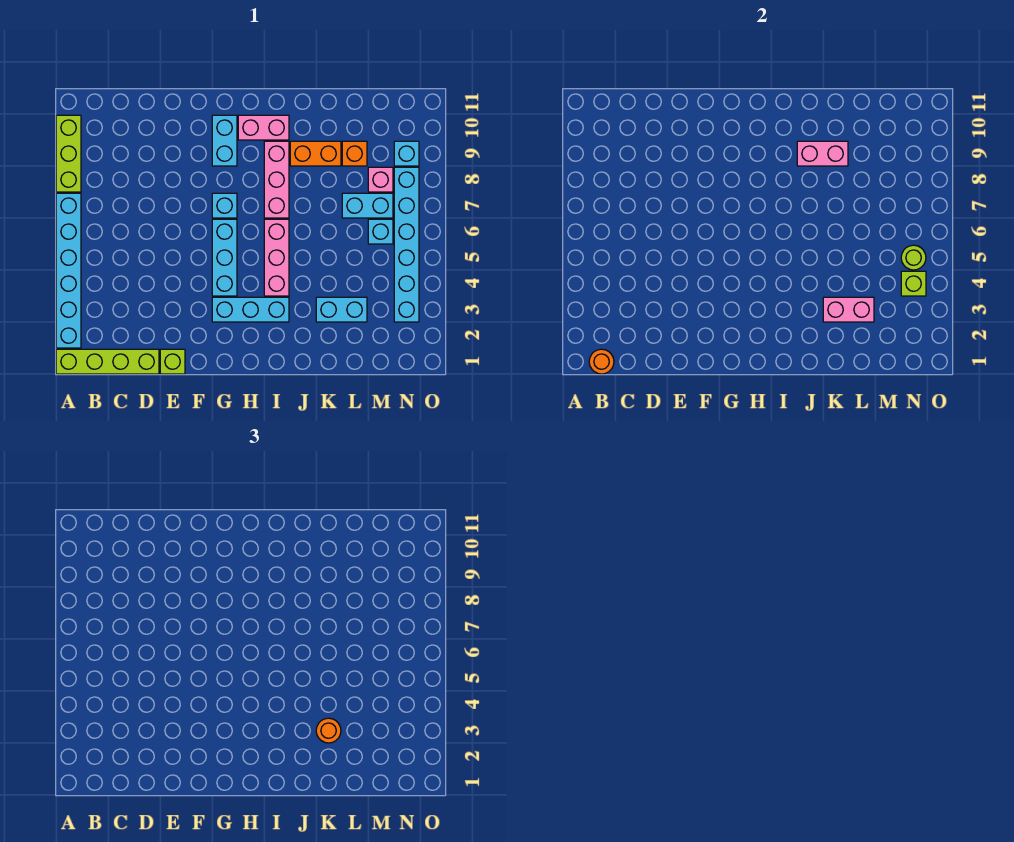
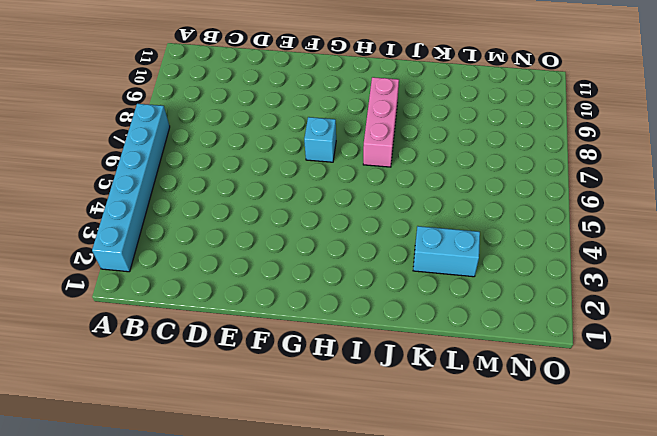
none -> lime brick A1:D1 level 1
none -> lime brick A8:A10 level 1
none -> lime brick E1 level 1

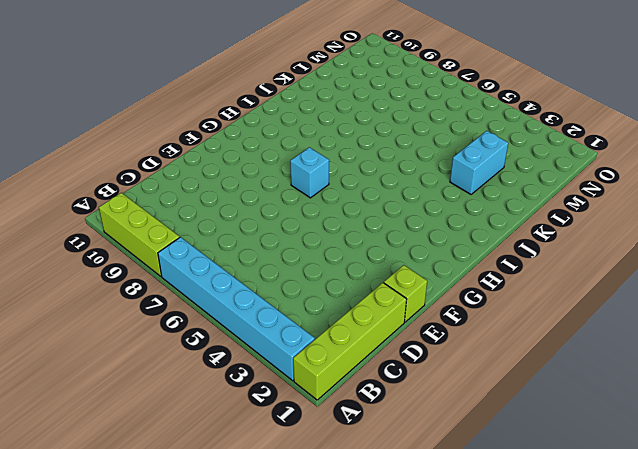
none -> cyan brick G3:I3 level 1
none -> cyan brick G4:G6 level 1
none -> cyan brick G9:G10 level 1

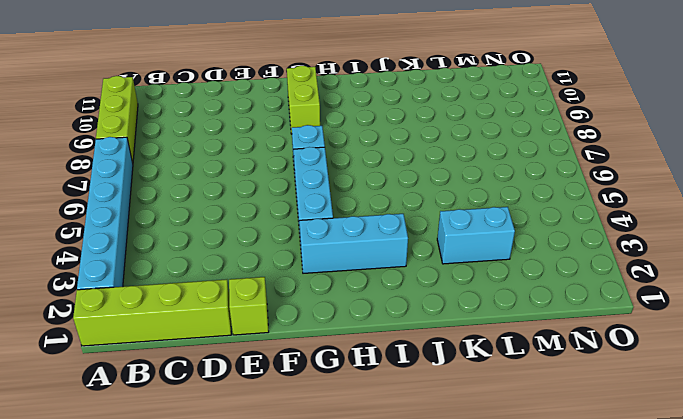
lime brick G9:G10 level 1 -> cyan brick G9:G10 level 1
none -> pink brick H10:I10 level 1
none -> pink brick I4:I6 level 1
none -> pink brick I7:I9 level 1

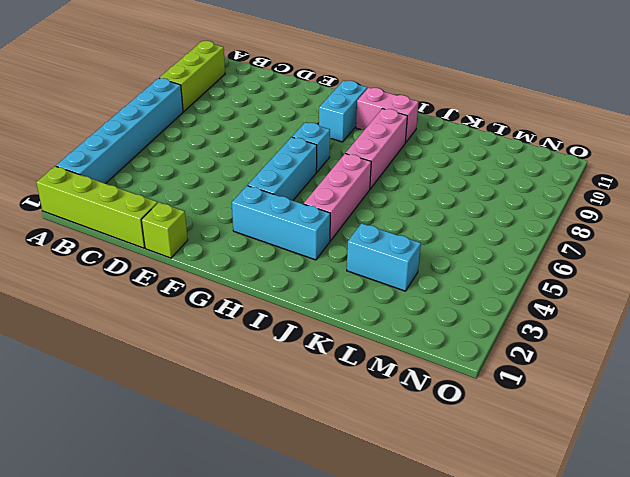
none -> orange brick J9:K9 level 1
none -> cyan brick L7:M7 level 1
none -> orange brick L9 level 1

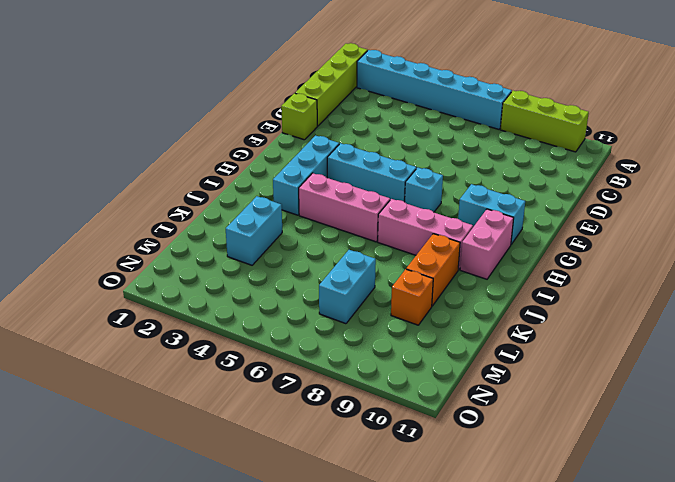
none -> cyan brick M6 level 1
none -> pink brick M8 level 1
none -> cyan brick N3:N8 level 1

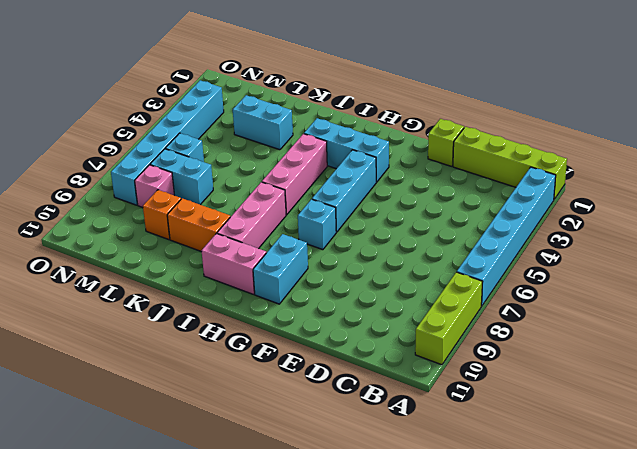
none -> cyan brick N9 level 1
none -> orange round brick B1 level 2
none -> pink brick J9:K9 level 2

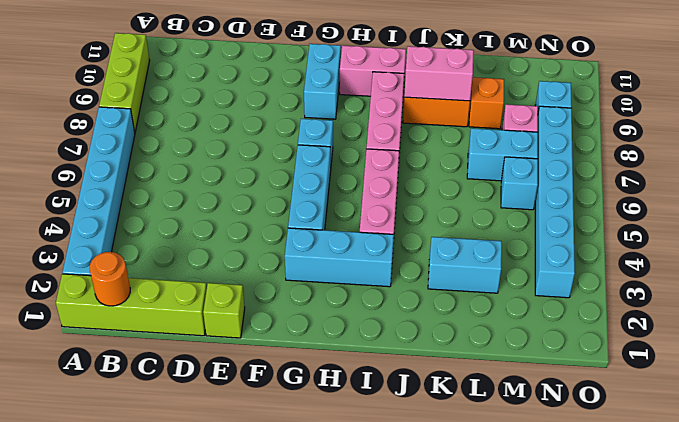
none -> pink brick K3:L3 level 2
none -> lime brick N4 level 2
none -> lime round brick N5 level 2

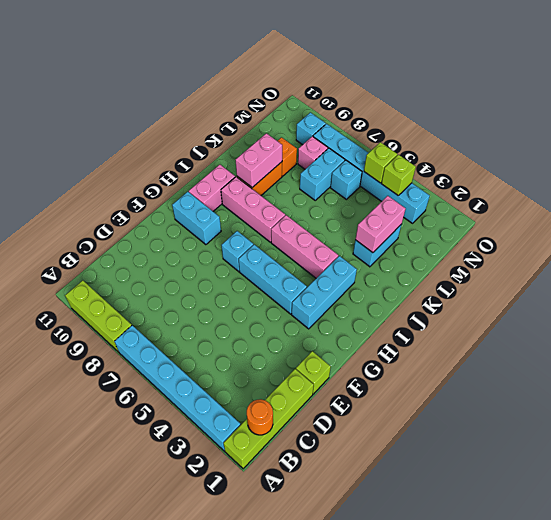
lime brick N5 level 2 -> lime round brick N5 level 2
none -> orange round brick K3 level 3

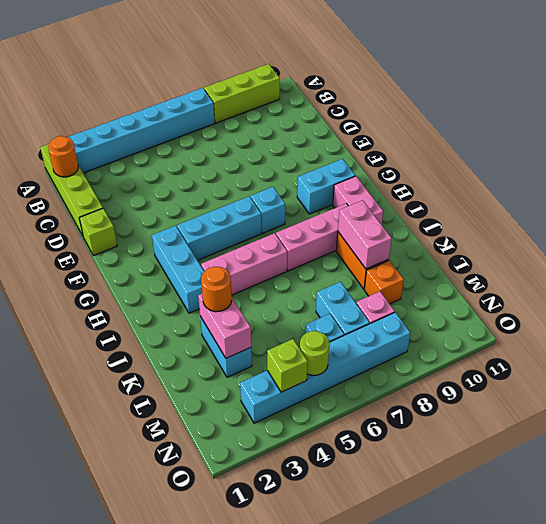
none -> cyan brick N9 level 1

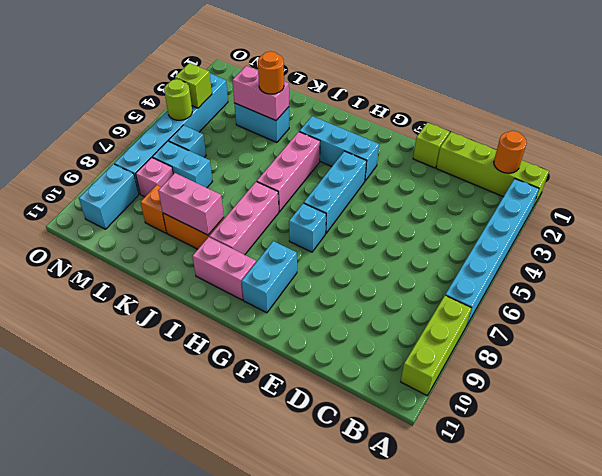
cyan brick N9:N10 level 1 -> cyan brick N9 level 1

